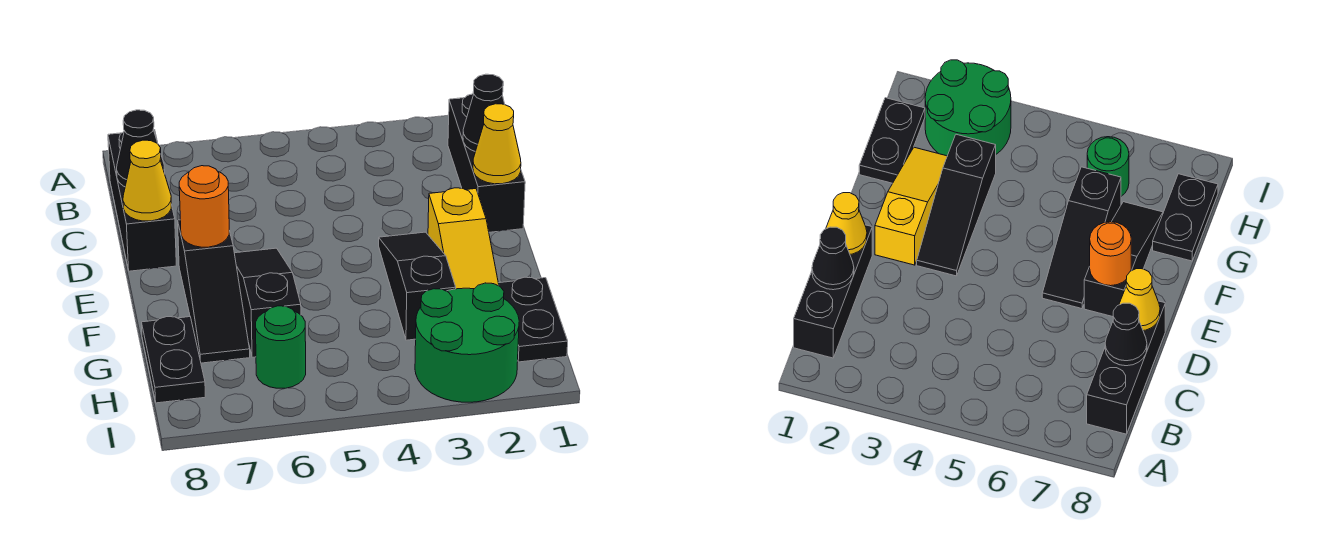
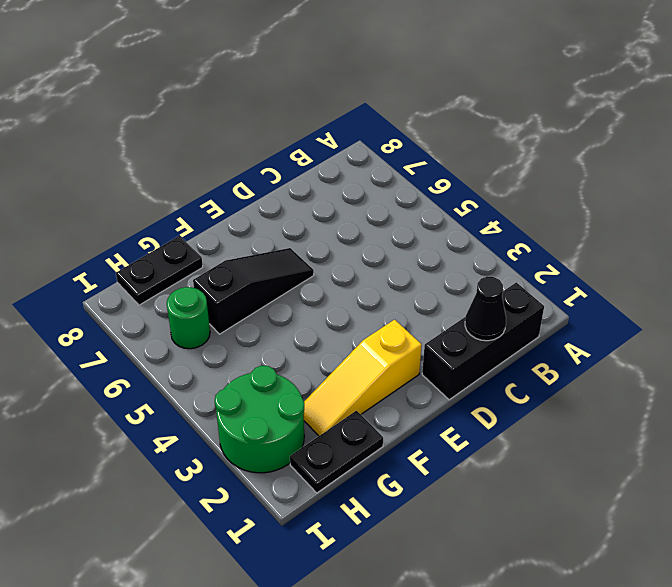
none -> black brick B8:D8 level 1
none -> black slope E3:G3 level 1 top G
none -> black slope E7:G7 level 1 top E

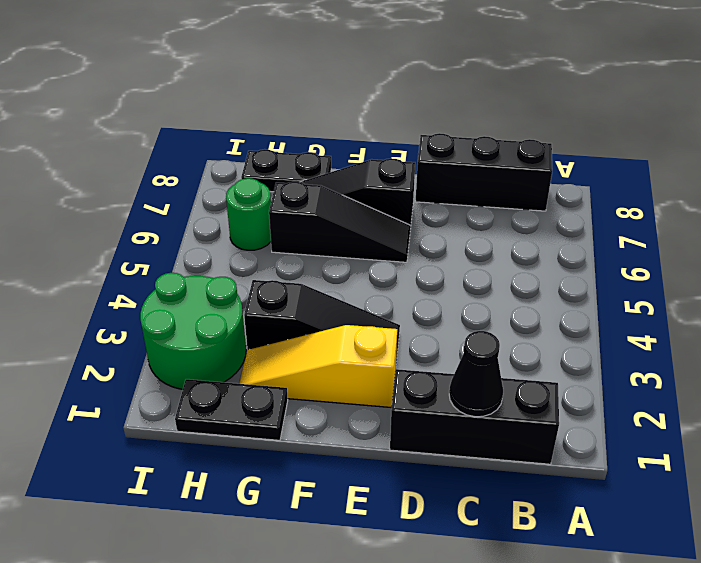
none -> black cone C8 level 2
none -> yellow cone D1 level 2
none -> yellow cone D8 level 2

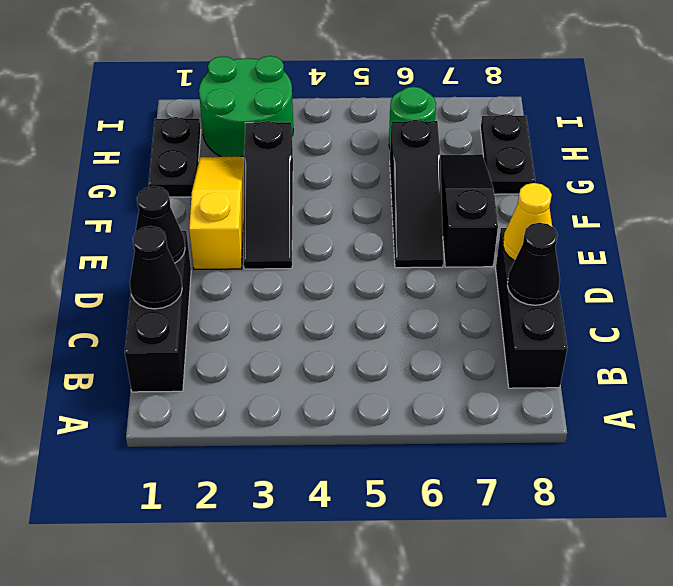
black cone D1 level 2 -> yellow cone D1 level 2
none -> orange round brick E7 level 2

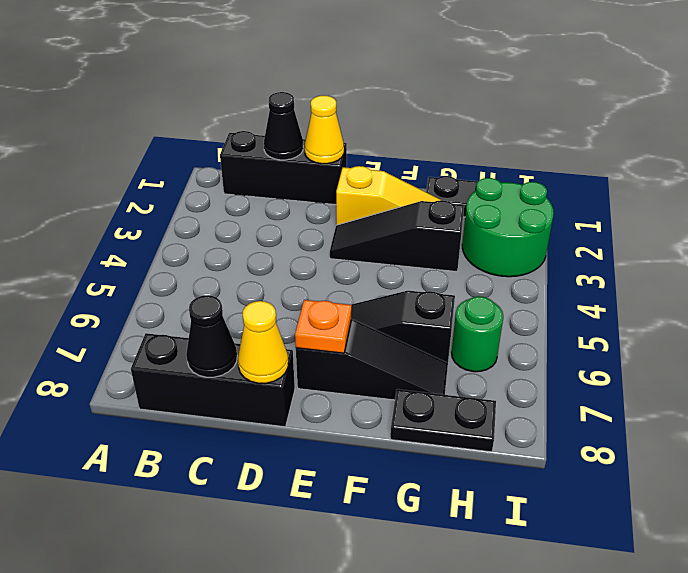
orange plate E7 level 2 -> orange round brick E7 level 2

